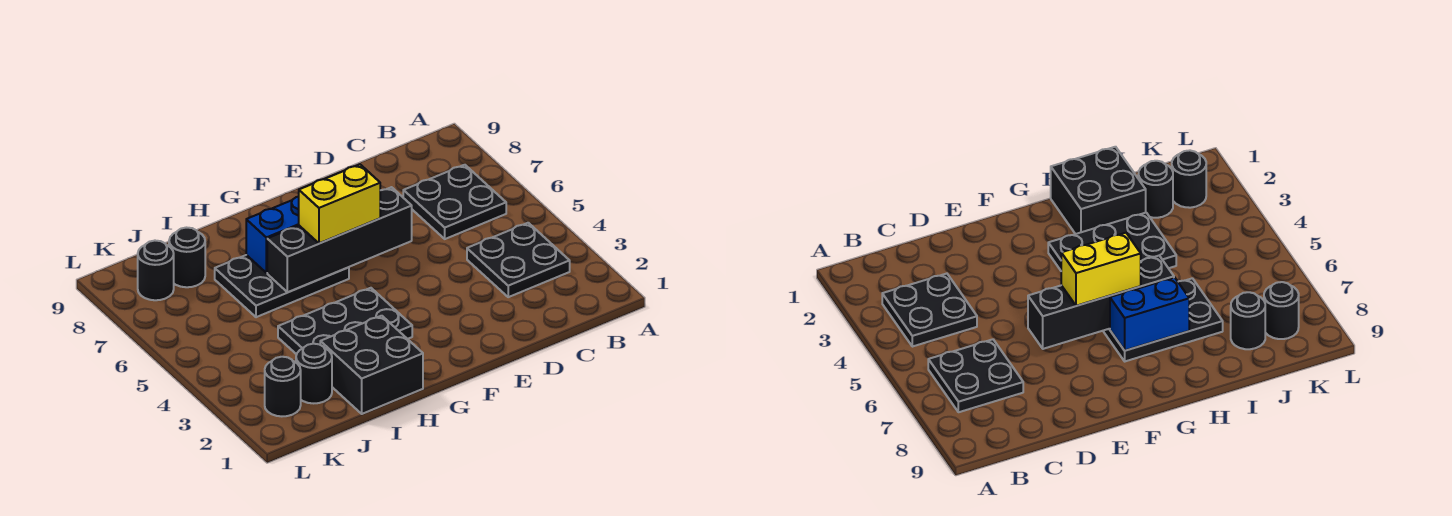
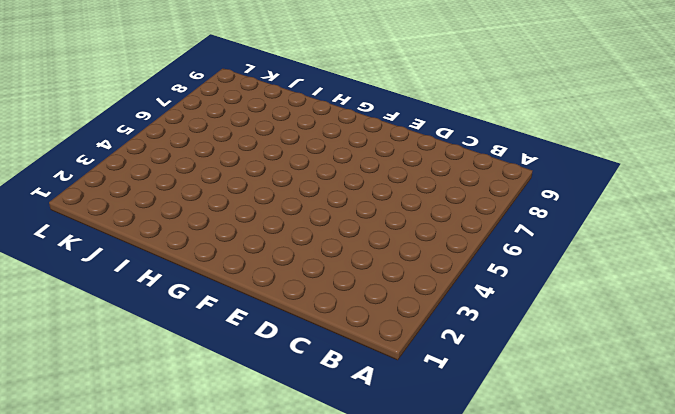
none -> black plate B3:C4 level 1
none -> black plate B6:C7 level 1
none -> black plate G3:I4 level 1

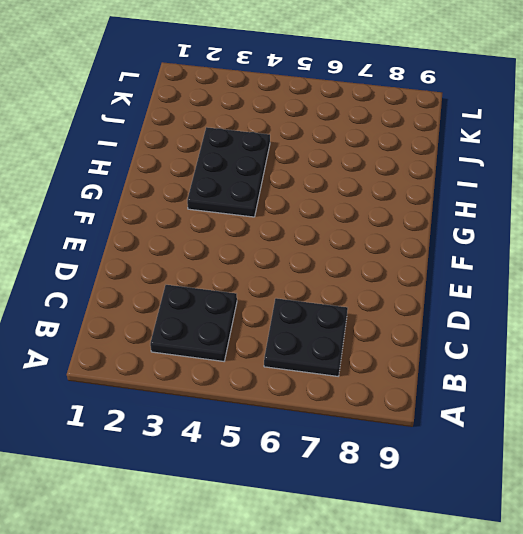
none -> black plate G6:I7 level 1
none -> black brick H1:I2 level 1
none -> black round brick J2 level 1

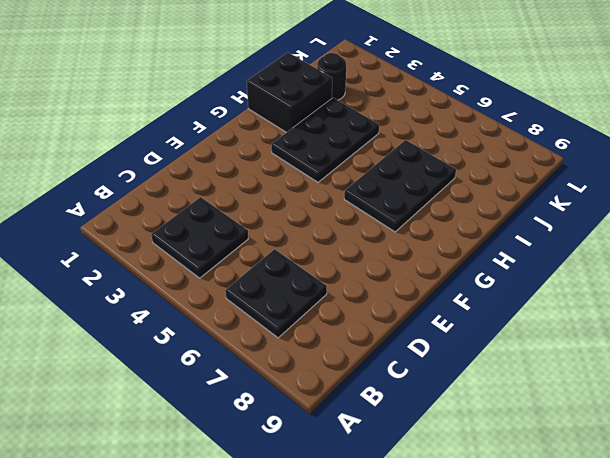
none -> black round brick J8 level 1
none -> black round brick K2 level 1
none -> black round brick K8 level 1

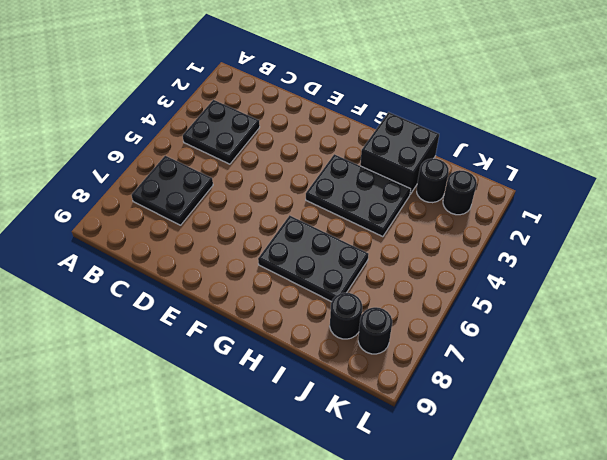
none -> black brick E6:H6 level 2
none -> blue brick G7:H7 level 2
none -> yellow brick F6:G6 level 3

